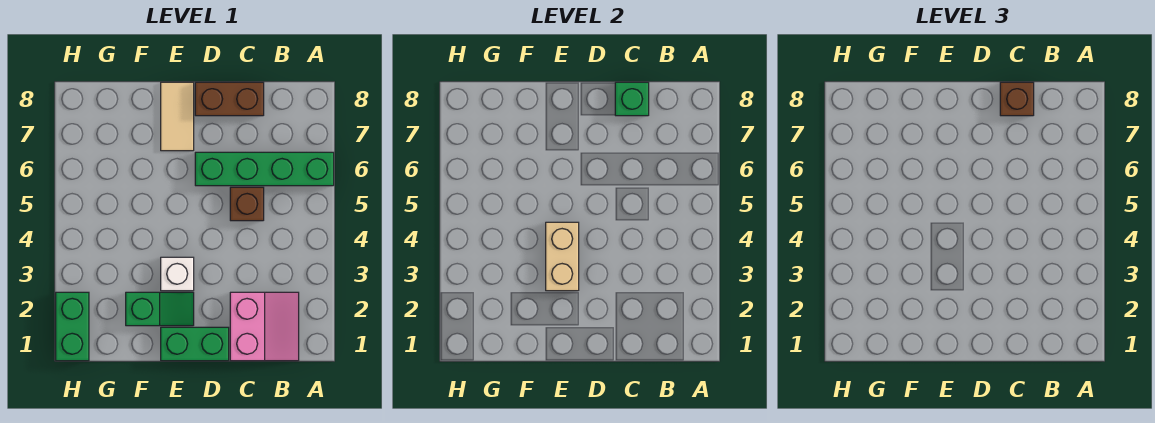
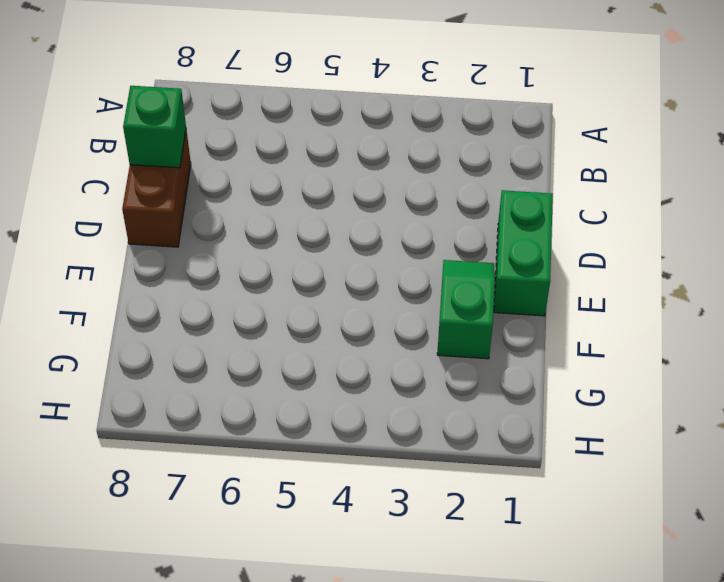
none -> green brick A6:D6 level 1
none -> pink slope B1:C2 level 1 top C
none -> brown brick C5 level 1

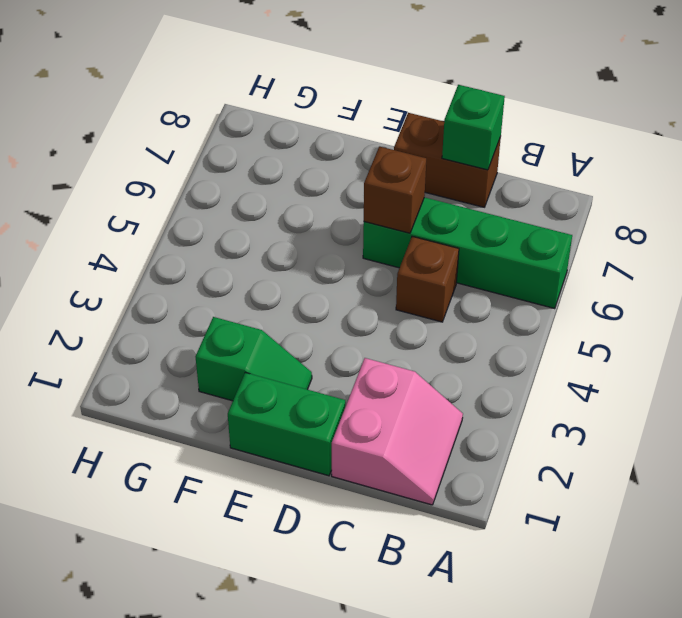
brown brick D6 level 2 -> brown brick C8 level 3
none -> white brick E3 level 1
none -> tan tile E7:E8 level 1
none -> green brick H1:H2 level 1

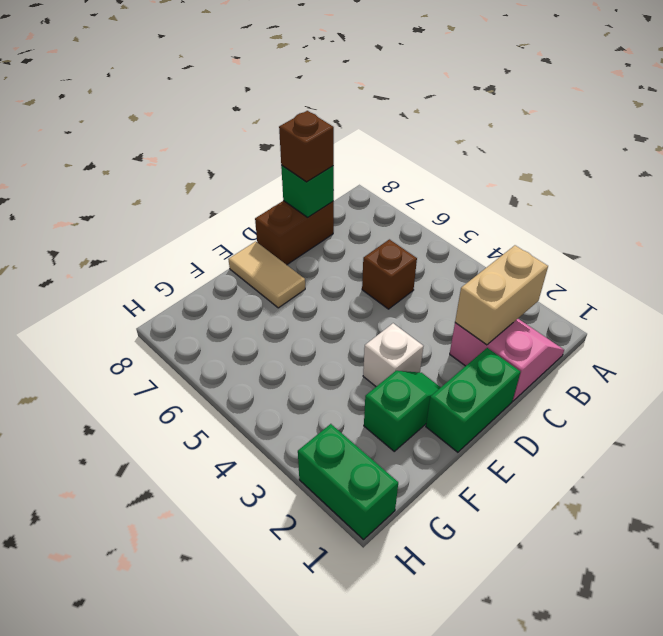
tan brick B2:C2 level 2 -> tan brick E3:E4 level 2
none -> green brick A6:D6 level 1

